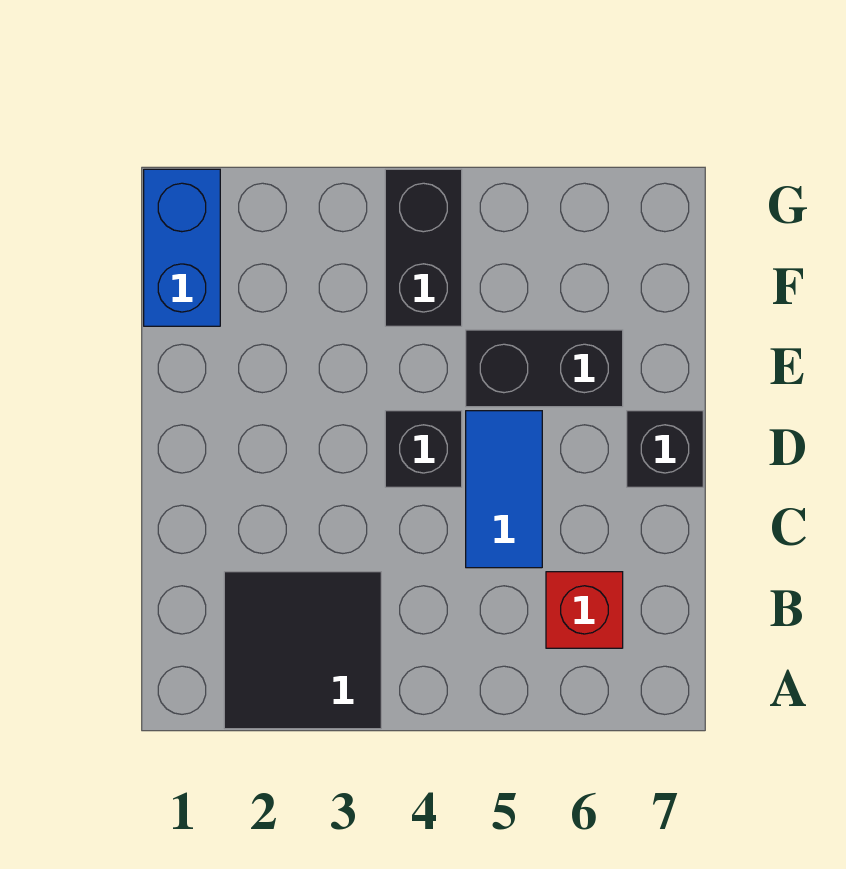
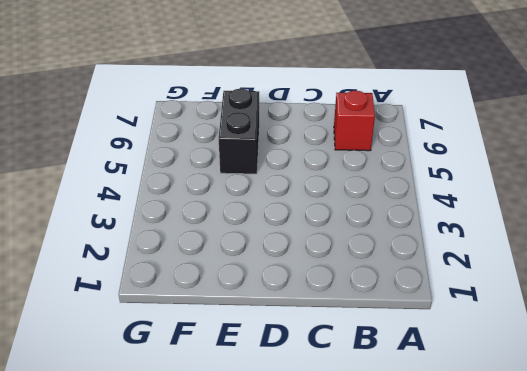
none -> black tile A2:B3 level 1
none -> blue tile C5:D5 level 1

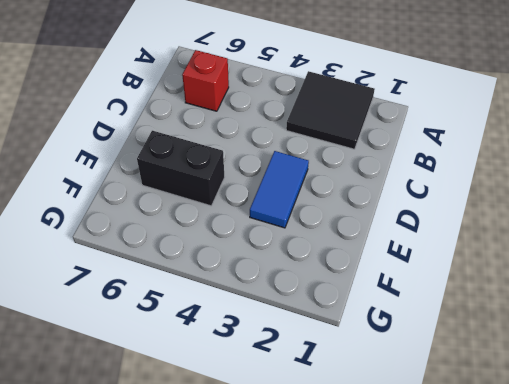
blue tile D3:E3 level 1 -> blue tile C5:D5 level 1
none -> black brick D4 level 1
none -> black brick D7 level 1

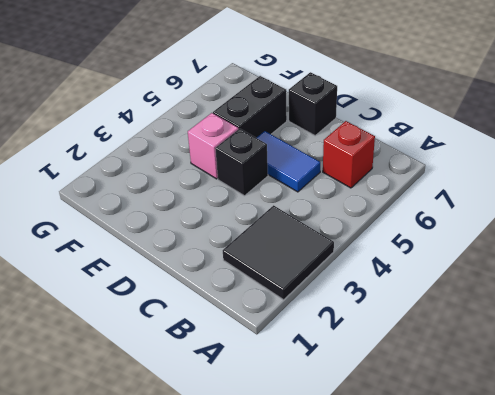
pink brick E4 level 1 -> none
none -> blue brick F1:G1 level 1
none -> black brick F4:G4 level 1

